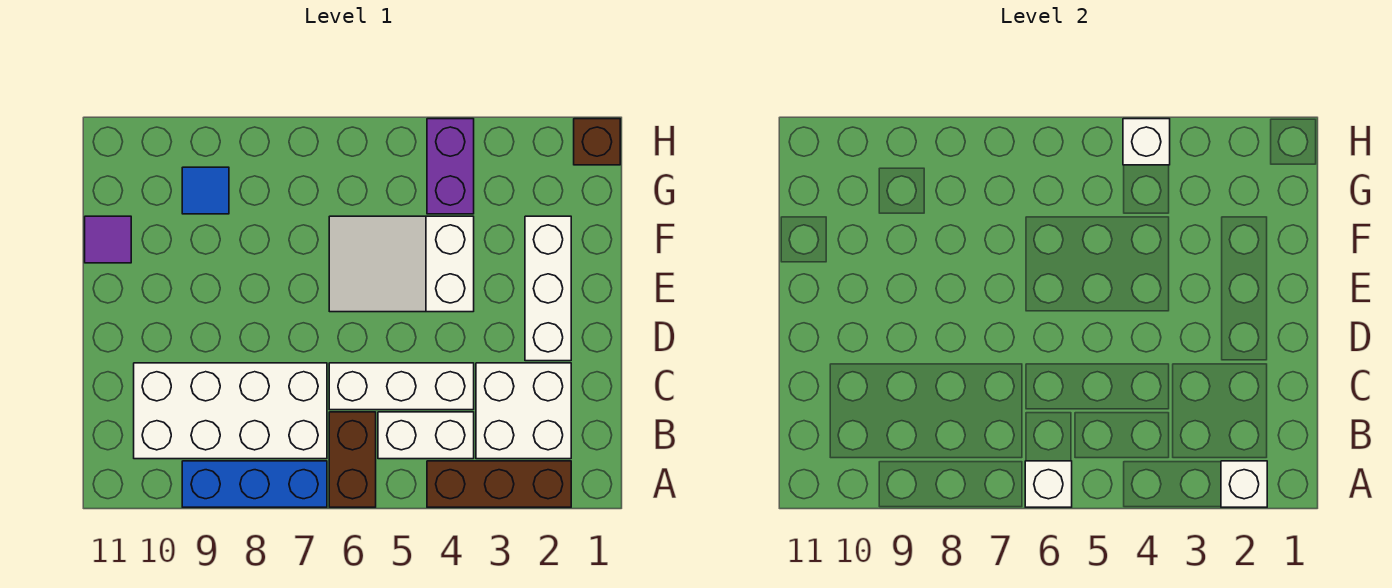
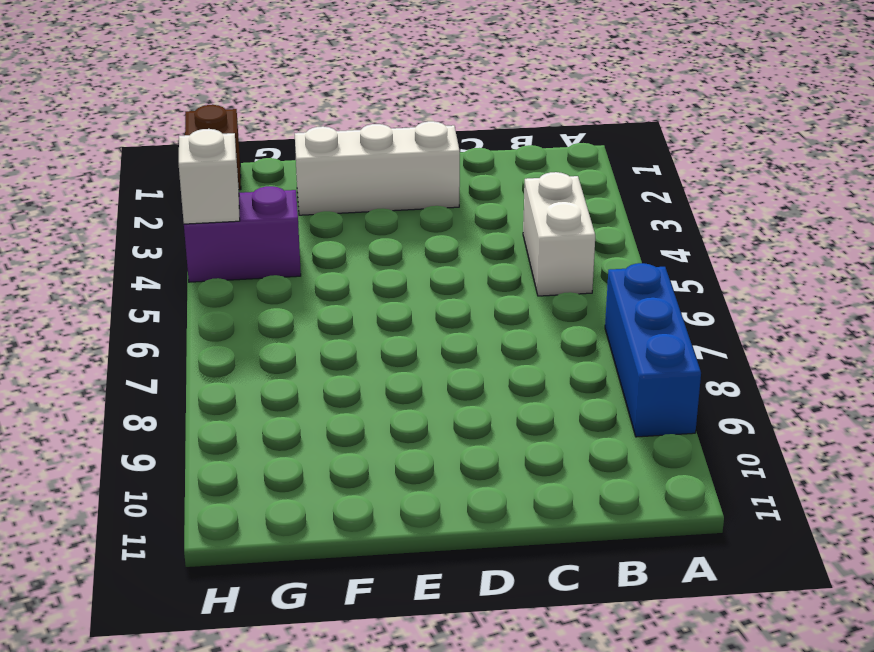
none -> brown brick A2:A4 level 1
none -> brown brick A6:B6 level 1
none -> white brick B2:C3 level 1

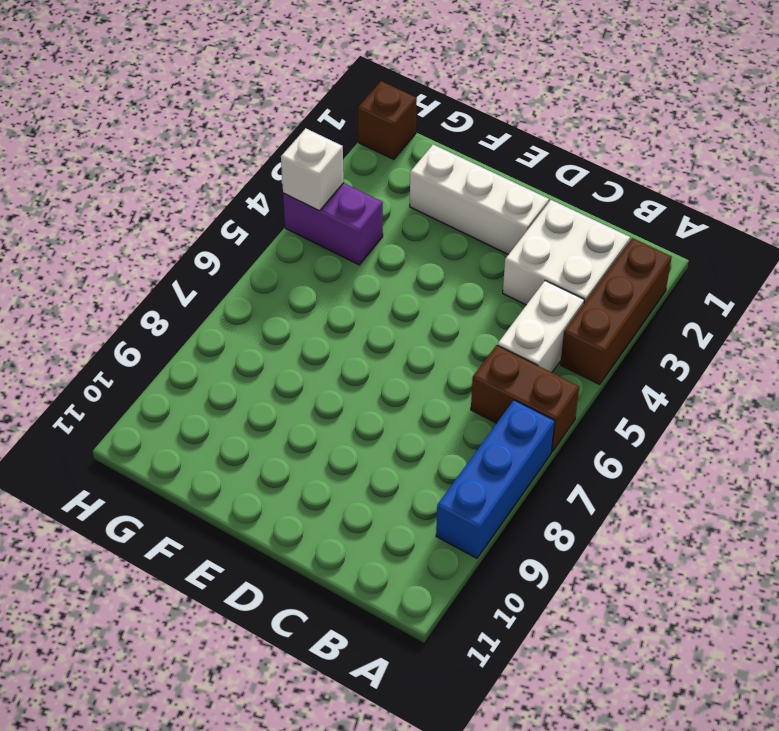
none -> white brick B7:C10 level 1
none -> white brick C4:C6 level 1
none -> white slope E4:F6 level 1 top 4

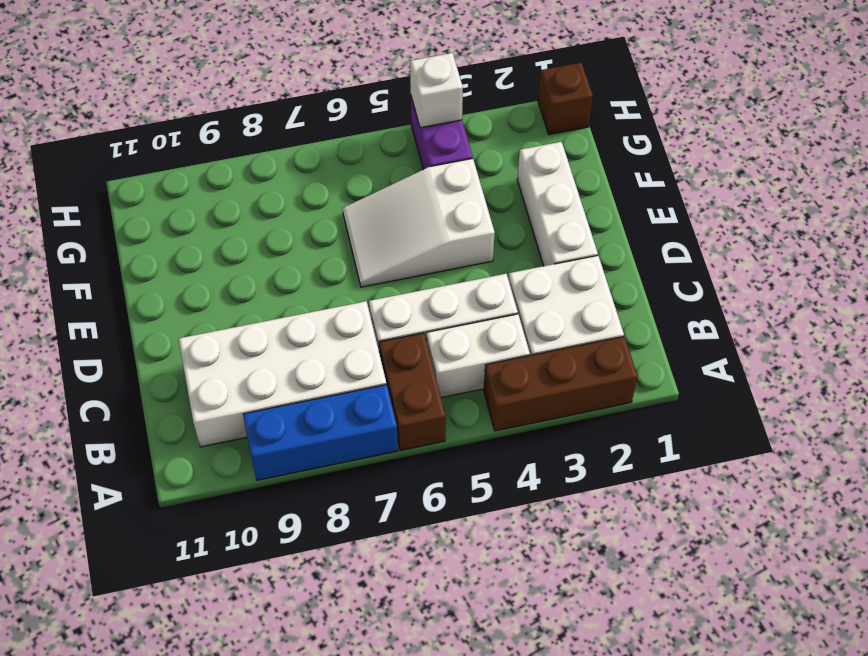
none -> purple tile F11 level 1
none -> blue tile G9 level 1
none -> white brick A2 level 2

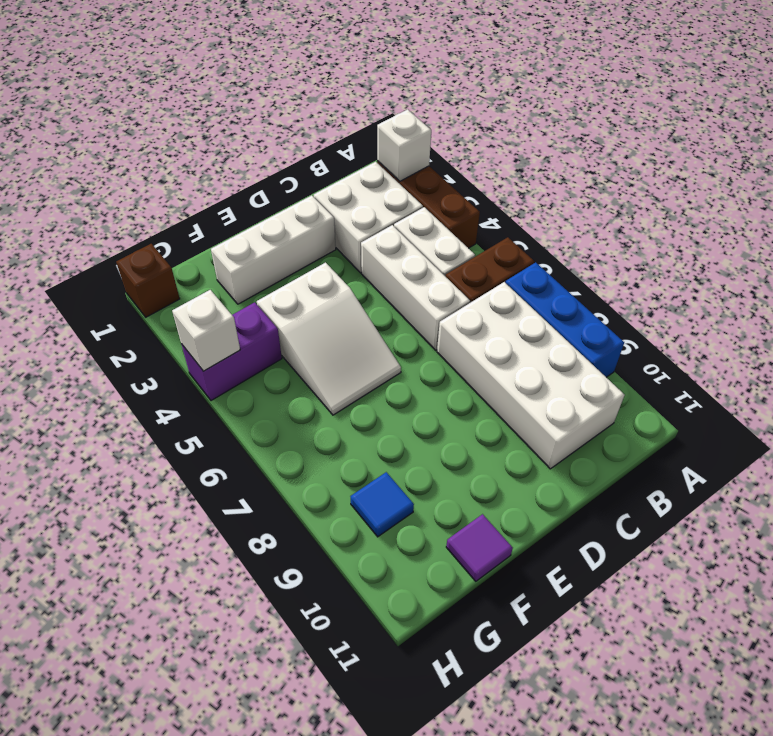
none -> white brick A6 level 2

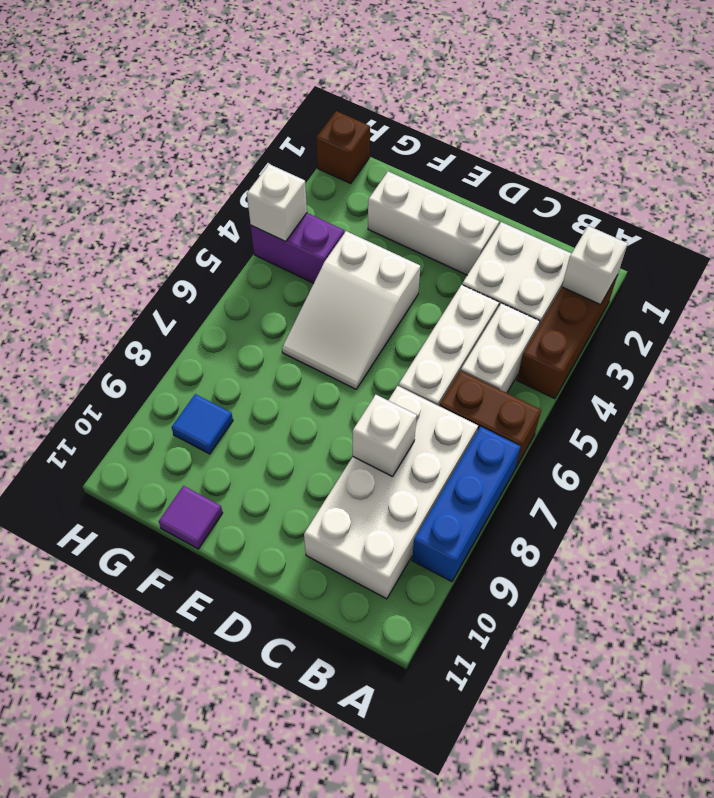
white brick C8 level 2 -> white brick A6 level 2

